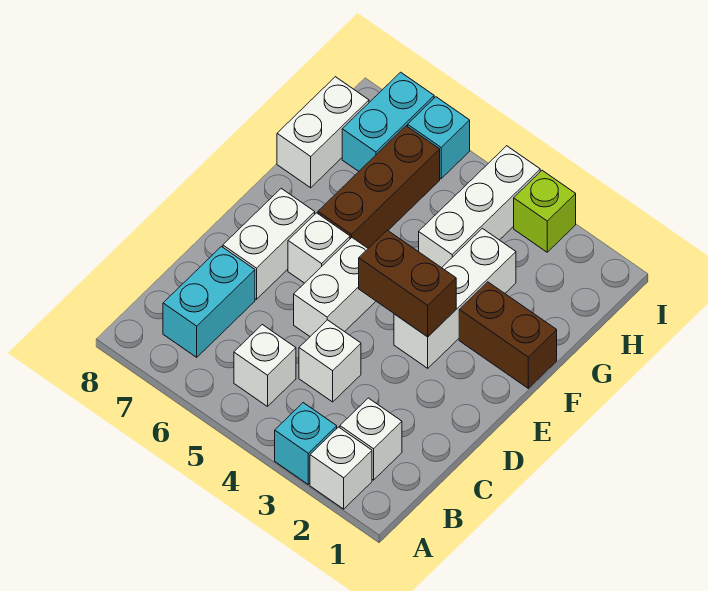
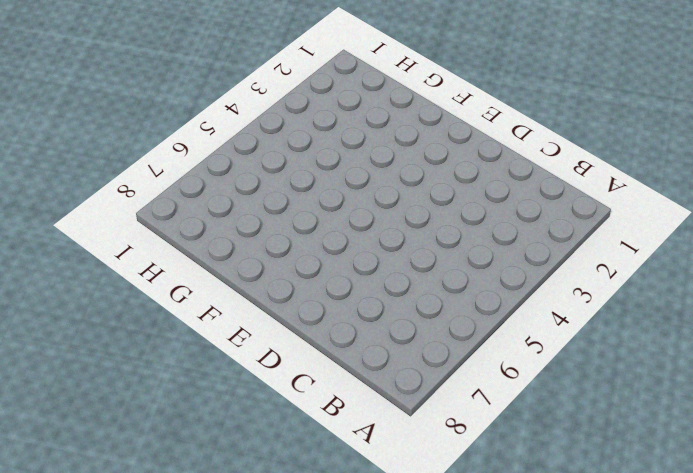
none -> white brick A2 level 1
none -> cyan brick A3 level 1
none -> white brick B2 level 1

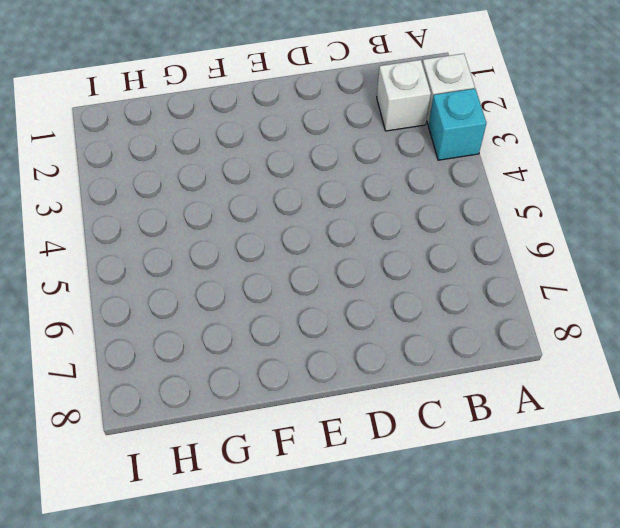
none -> white brick B5 level 1
none -> cyan brick B7:C7 level 1
none -> white brick C4 level 1

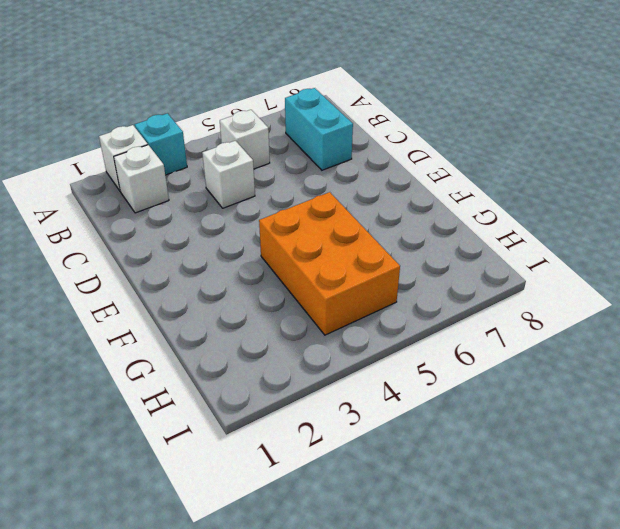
orange brick F4:H5 level 1 -> white brick G4:I4 level 1
none -> white brick D5:E5 level 1
none -> white brick D7:E7 level 1
none -> white brick E3:G3 level 1

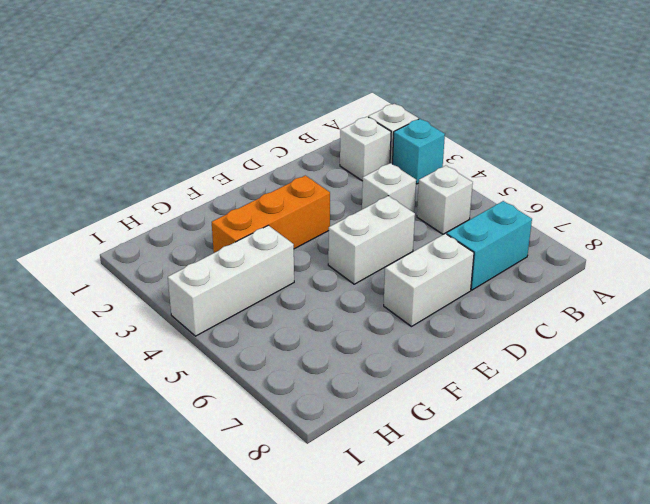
orange brick E3:G3 level 1 -> white brick E3:G3 level 1
none -> white brick E6 level 1
none -> brown brick F1:F2 level 1
none -> brown brick F6:H6 level 1

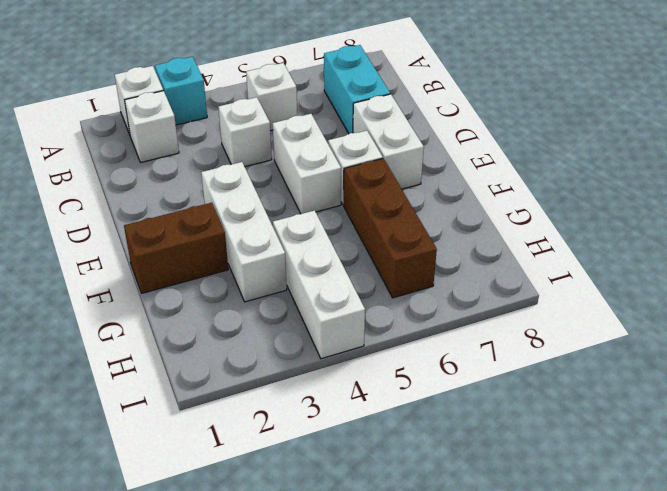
none -> white brick G8:H8 level 1
none -> cyan brick H7:I7 level 1
none -> lime brick I3 level 1

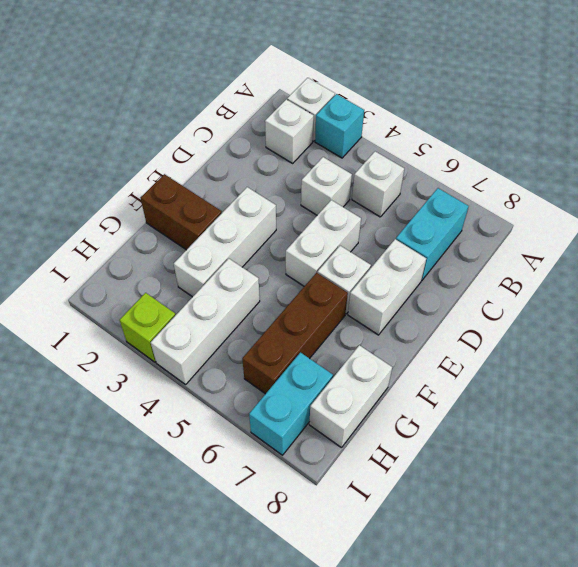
none -> cyan brick I6 level 1
none -> brown brick E3:E4 level 2

